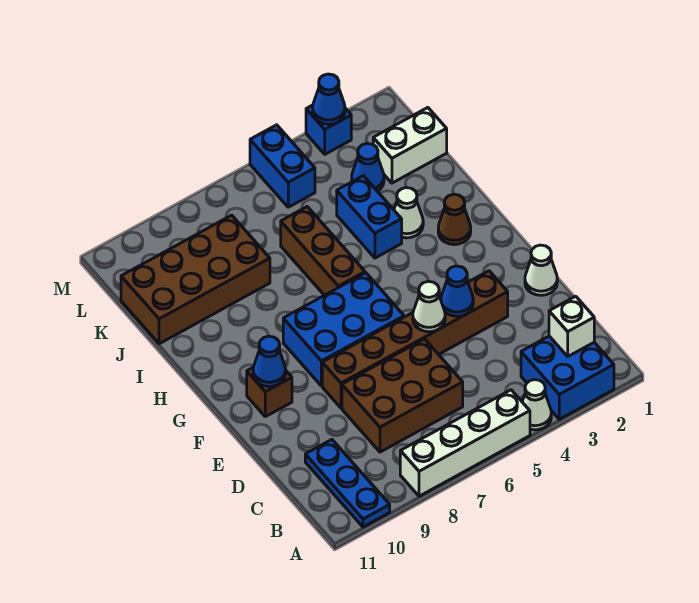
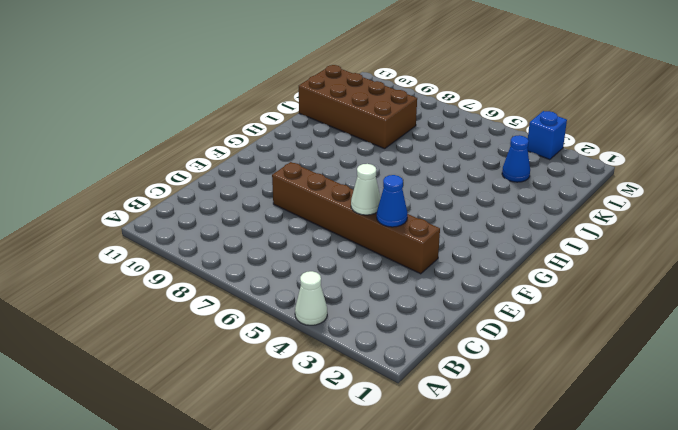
none -> blue brick A2:B3 level 1
none -> white brick A5:A8 level 1
none -> blue plate A10:C10 level 1

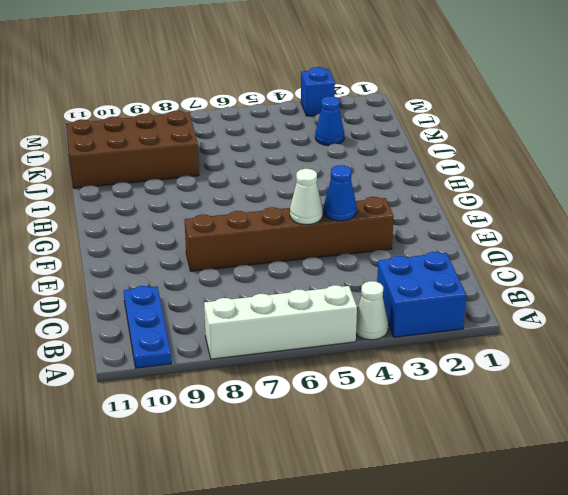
none -> brown brick C6:D8 level 1
none -> white cone E1 level 1
none -> blue brick F6:G8 level 1

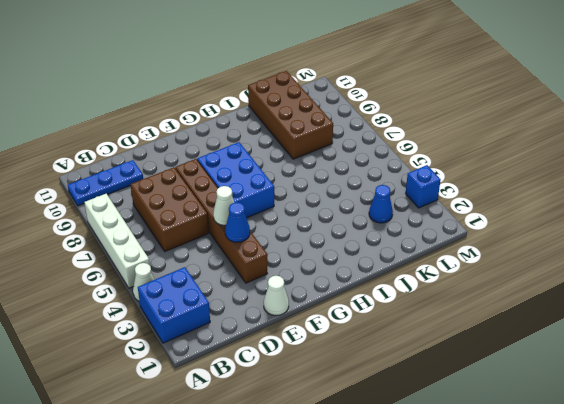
none -> brown brick F10 level 1
none -> brown cone H2 level 1
none -> brown brick H6:J6 level 1

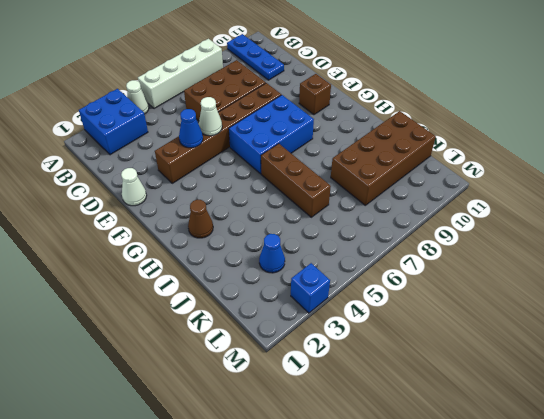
none -> white cone I3 level 1
none -> blue brick I4:J4 level 1
none -> white brick K1:K2 level 1

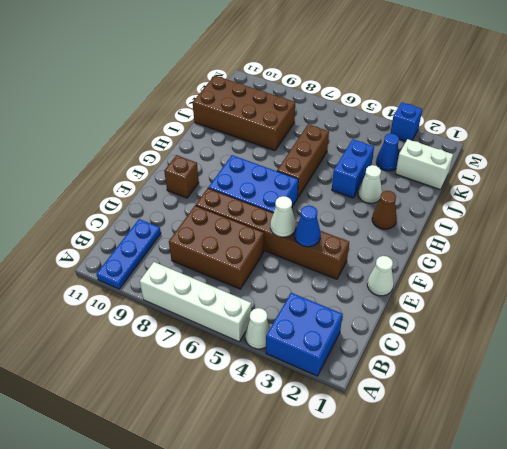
none -> blue brick L5:M5 level 1
none -> white brick B2 level 2
none -> blue cone F10 level 2

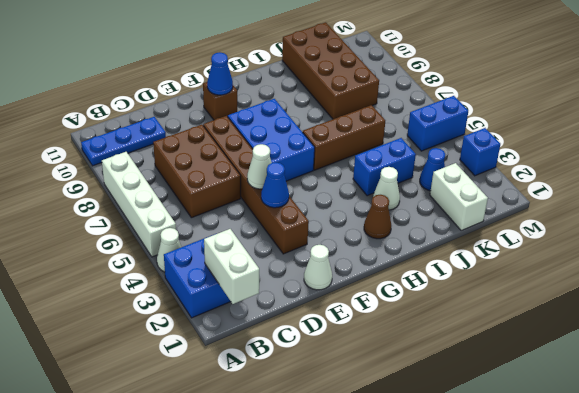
white brick B1:B2 level 2 -> white brick B2 level 2
none -> blue cone M3 level 2

